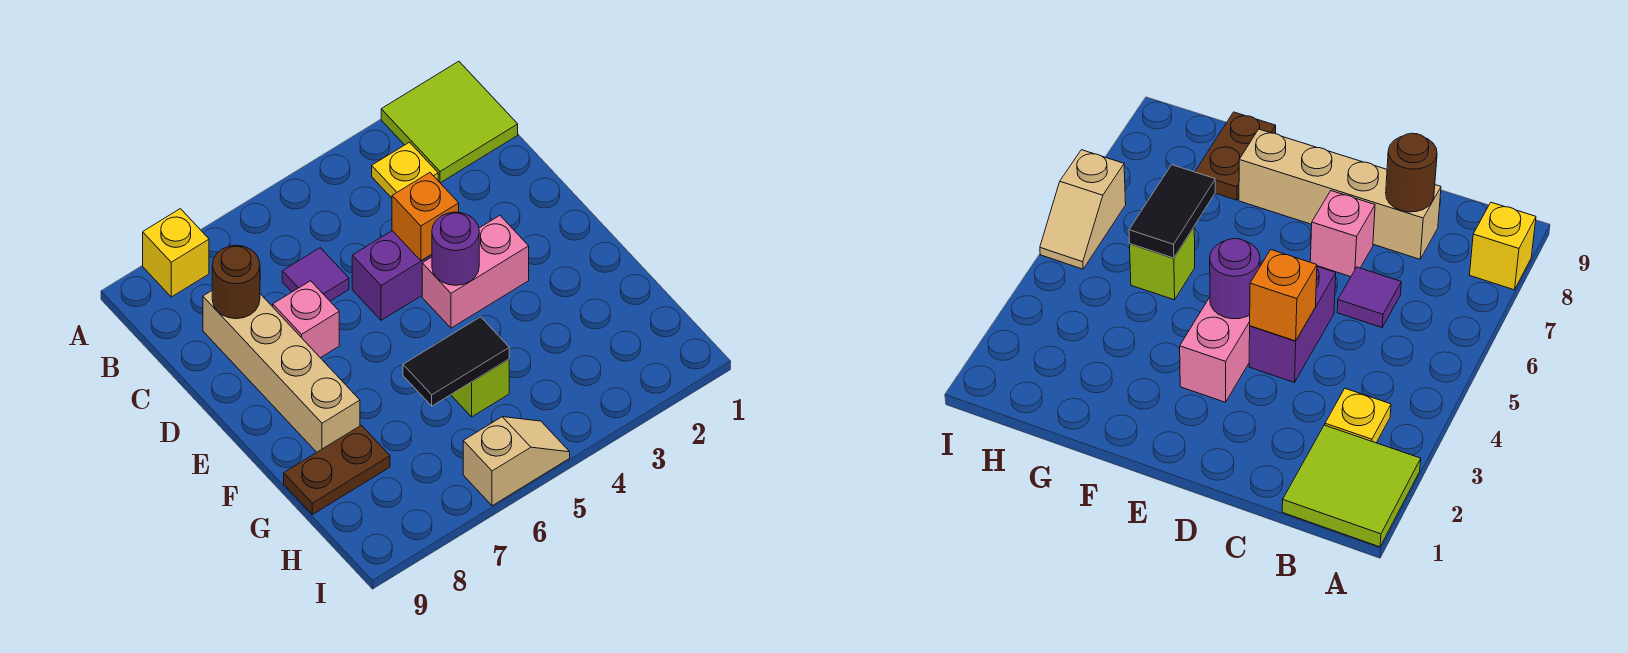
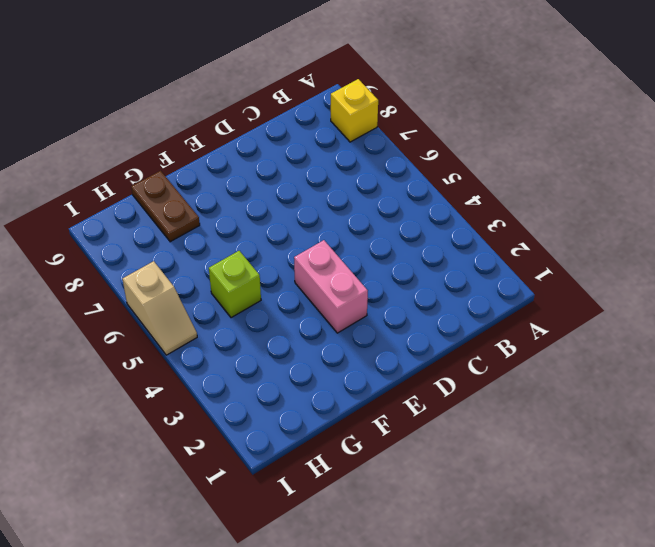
none -> lime tile A1:B2 level 1
none -> yellow plate B3 level 1
none -> purple tile C6 level 1

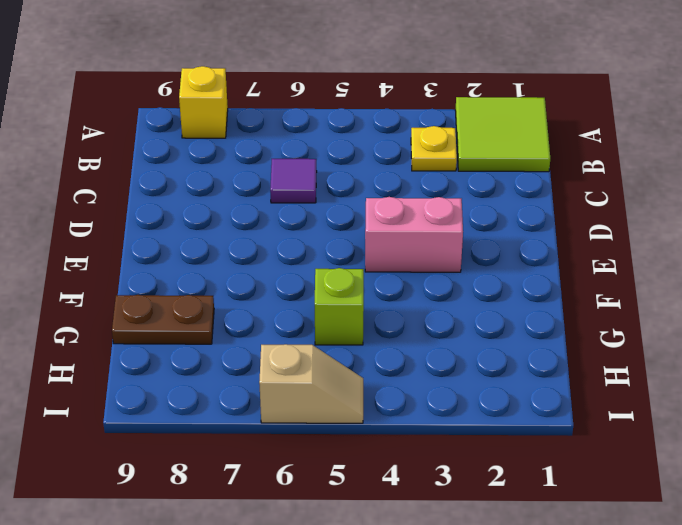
none -> tan brick C8:F8 level 1
none -> purple brick D4:D5 level 1
none -> pink brick D7 level 1

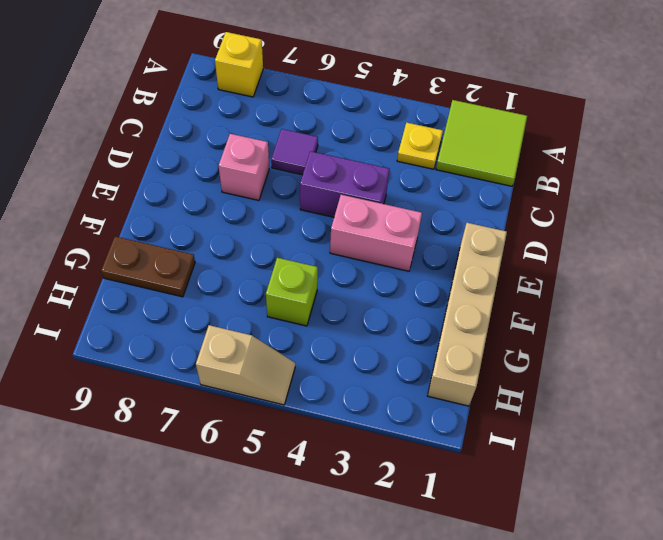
tan brick E1:H1 level 1 -> tan brick C8:F8 level 1
none -> brown round brick C8 level 2
none -> orange brick D4 level 2
none -> purple round brick E4 level 2

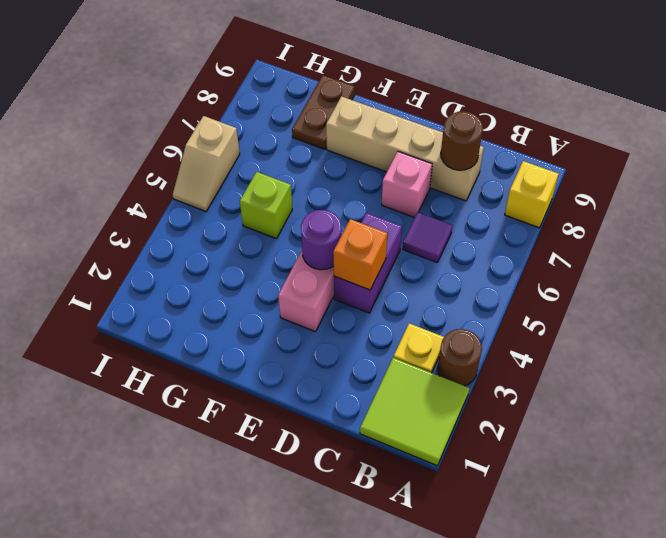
brown round brick A3 level 1 -> none
none -> black tile G5:G6 level 2

